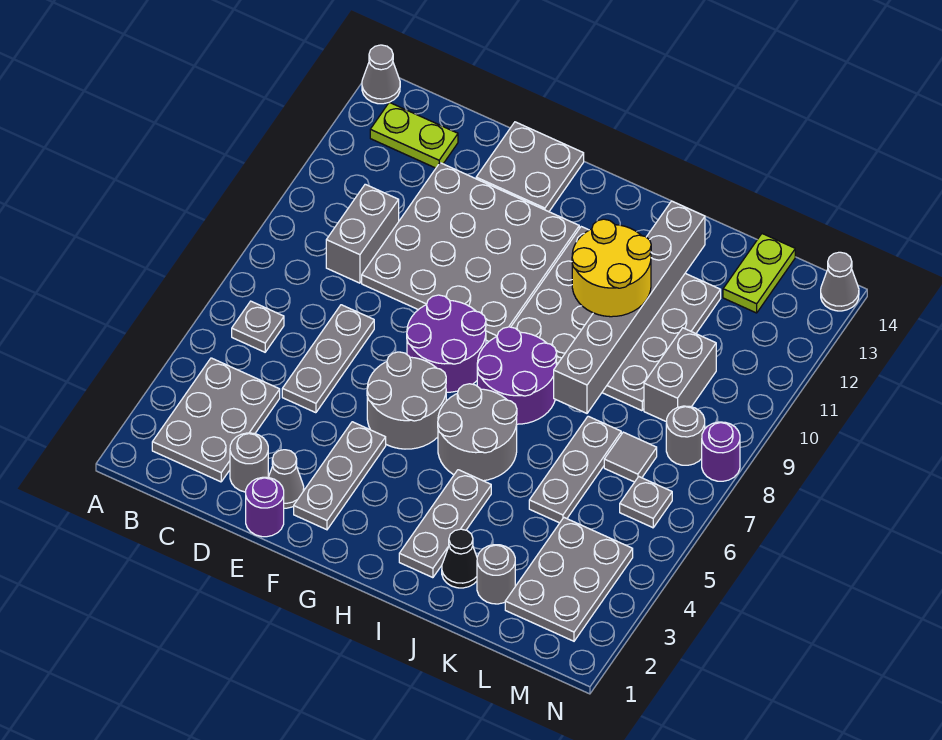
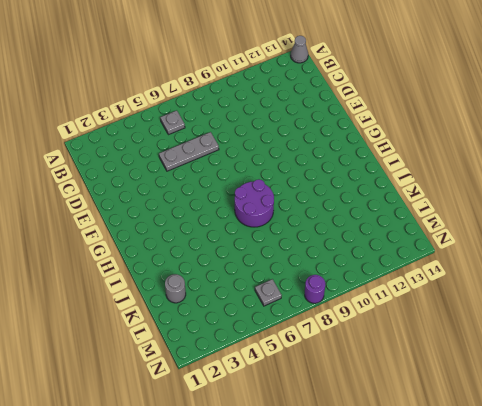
none -> grey plate B2:C4 level 1
none -> lime plate B13:C13 level 1
none -> grey brick C9:C10 level 1
none -> grey round brick D2 level 1

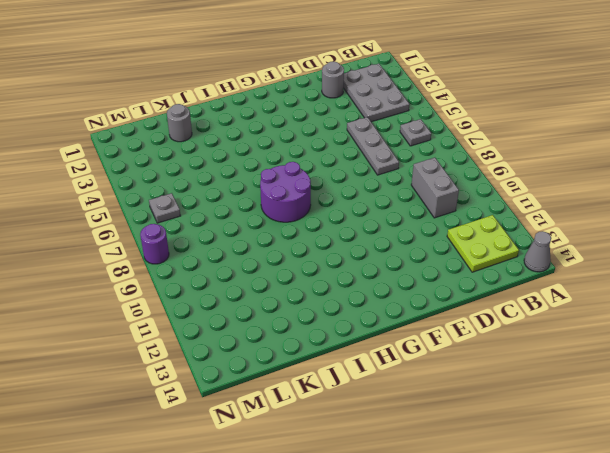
lime plate B12:C13 level 1 -> lime plate B13:C13 level 1
none -> grey plate D9:G12 level 1
none -> purple round brick E1 level 1
none -> grey cone E2 level 1
none -> grey plate E13:F14 level 1

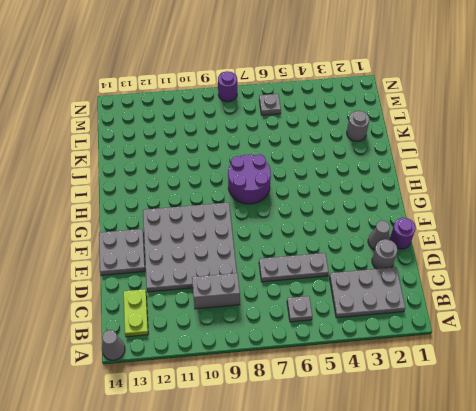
none -> grey plate F2:F4 level 1
none -> grey round brick F5:G6 level 1
none -> purple round brick F7:G8 level 1
none -> grey round brick H5:I6 level 1

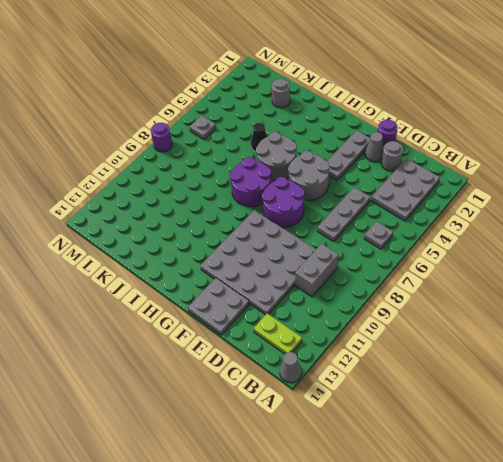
black cone J5 level 1 -> black cone J2 level 1
none -> grey plate H9:K12 level 1
none -> grey plate I2:I4 level 1
none -> grey plate K5:K7 level 1
none -> grey plate L2:M4 level 1

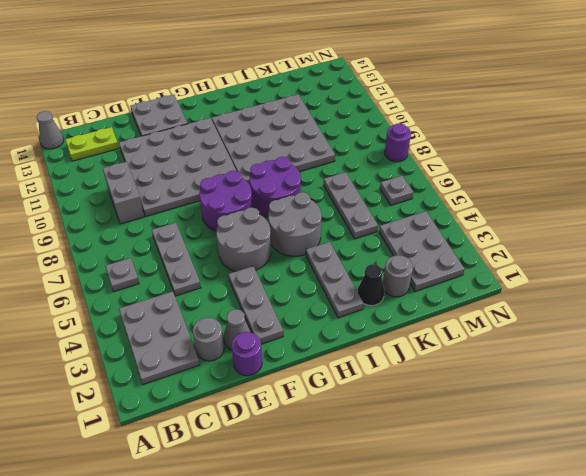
none -> grey tile L7 level 1
none -> grey brick L9:L10 level 1
none -> lime plate L13:L14 level 1
none -> grey round brick M8 level 1

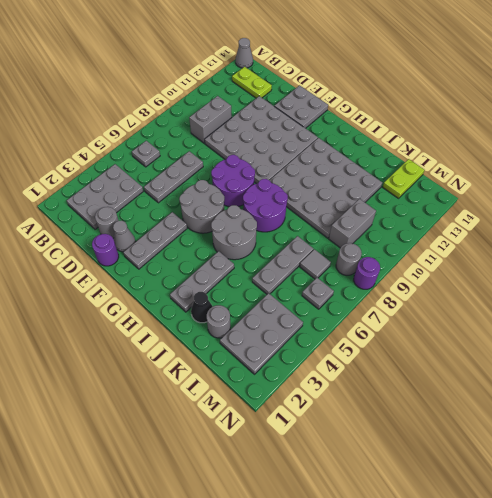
none -> grey cone N14 level 1
none -> grey brick J8:J13 level 2
none -> yellow round brick I10:J11 level 3

